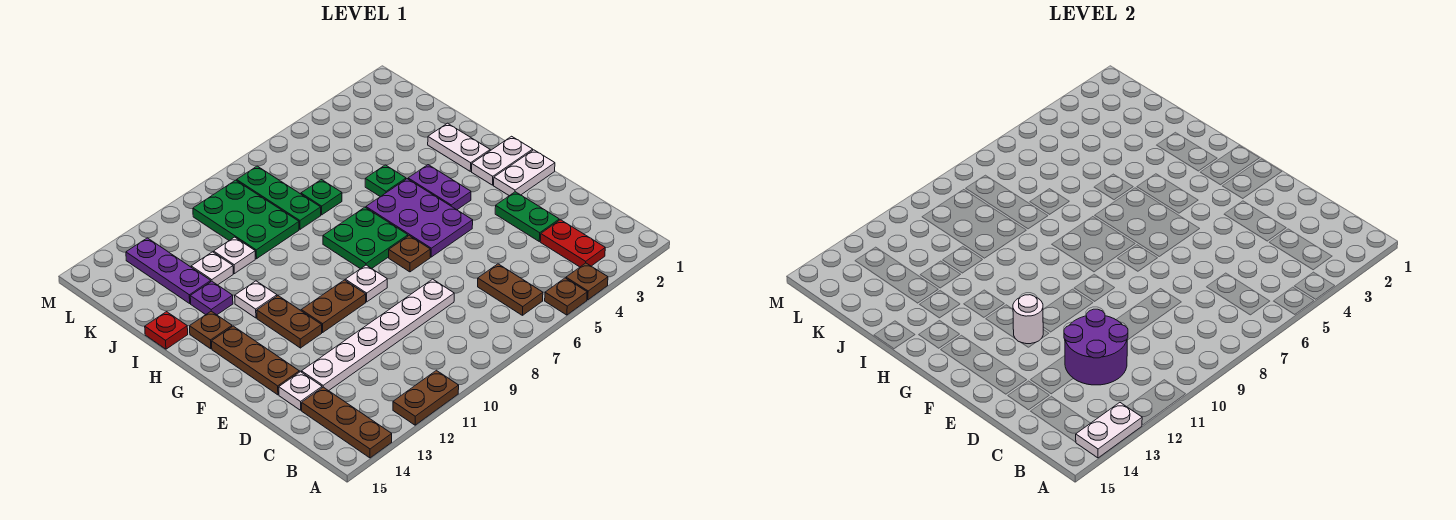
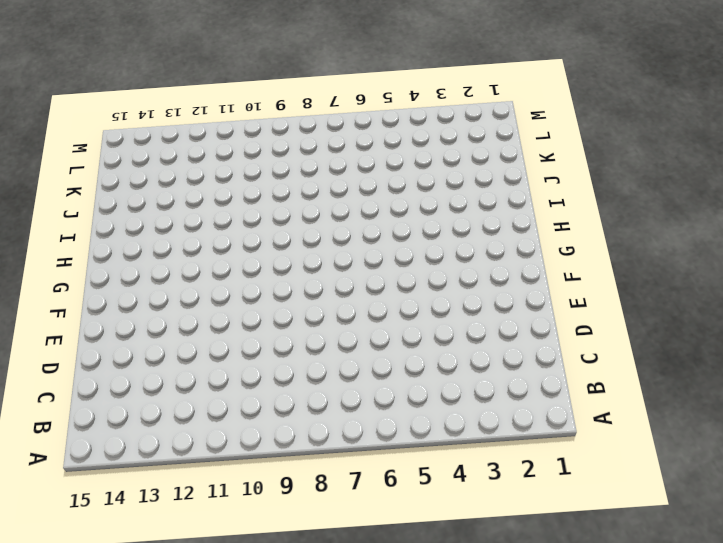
none -> brown plate A4 level 1
none -> brown plate A5 level 1
none -> brown plate A11:A12 level 1
none -> brown plate A14:C14 level 1

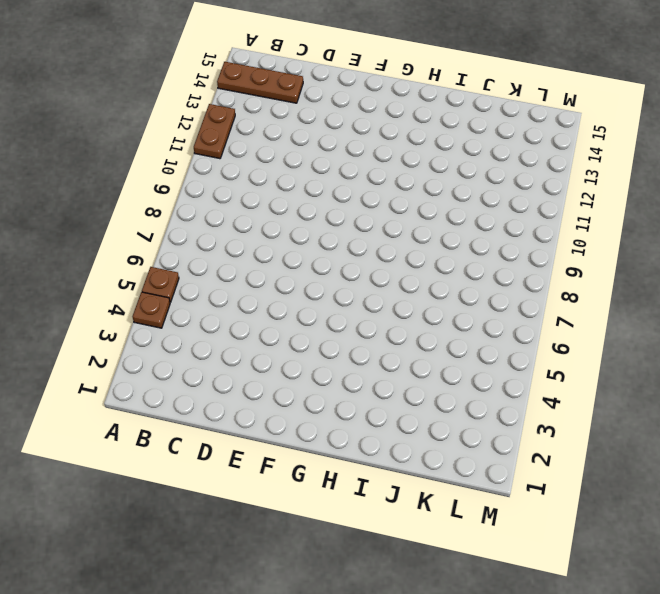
none -> red plate B3:C3 level 1
none -> brown plate B6:C6 level 1
none -> green plate D3:E3 level 1
none -> white plate D8:D13 level 1

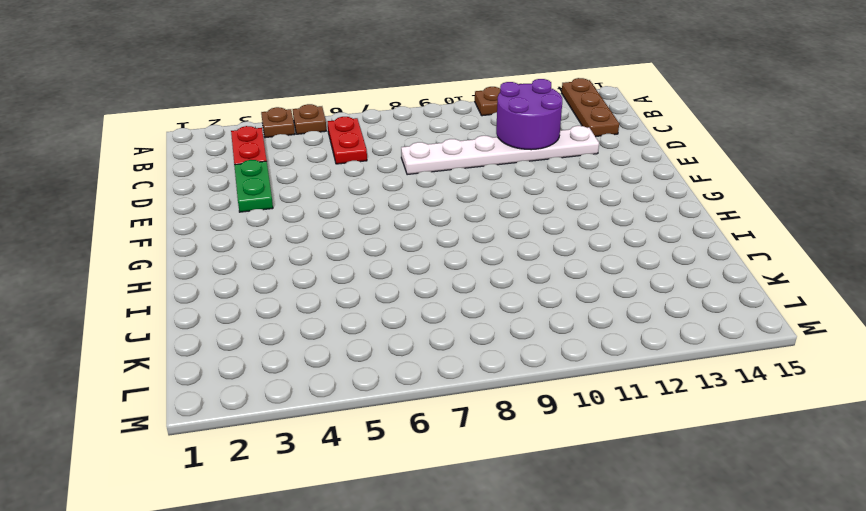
red plate B6:C6 level 1 -> brown plate B6:C6 level 1
none -> white plate D14 level 1
none -> brown plate E14:G14 level 1
none -> white plate F1:F2 level 1
none -> purple plate F5:H6 level 1

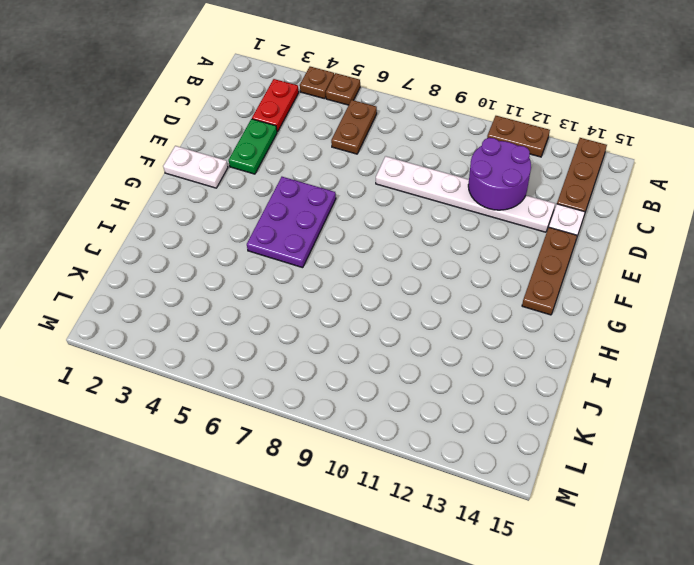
none -> brown plate F7 level 1
none -> white plate F9 level 1
none -> brown plate F10:F11 level 1
none -> brown plate F12:G12 level 1

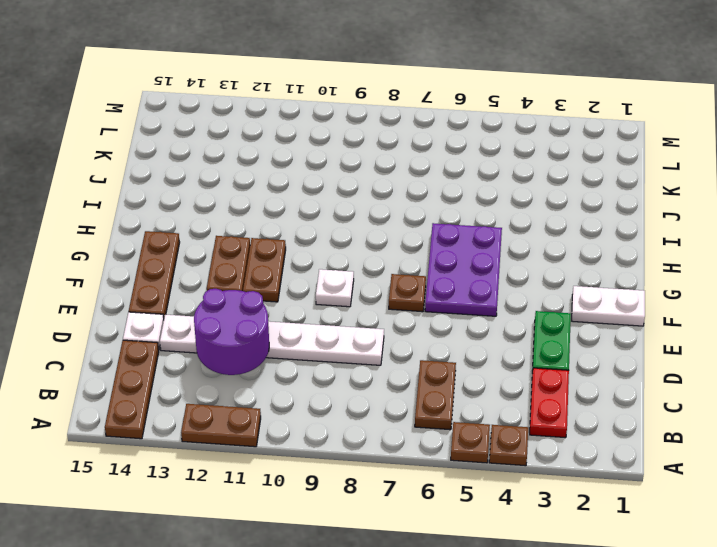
brown plate F11:G11 level 1 -> brown plate F10:F11 level 1
none -> white plate G1:G2 level 1
none -> purple plate G4:H4 level 1
none -> green plate G7:H8 level 1
none -> white plate H2:I2 level 1

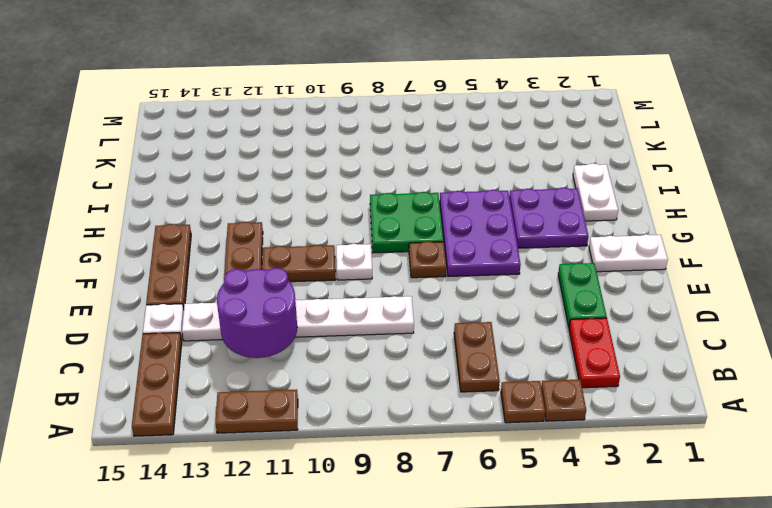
purple plate G3:H4 level 1 -> purple plate G4:H4 level 1
none -> white plate G1:G2 level 1
none -> white plate H12 level 1
none -> brown plate H14 level 1
none -> green plate I5 level 1

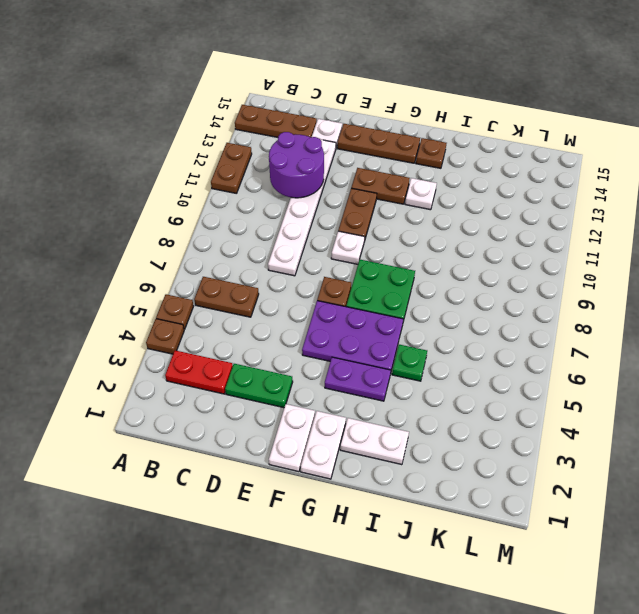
none -> purple plate I13 level 1
none -> red plate I15 level 1
none -> green plate J7 level 1
none -> green plate J8:L8 level 1

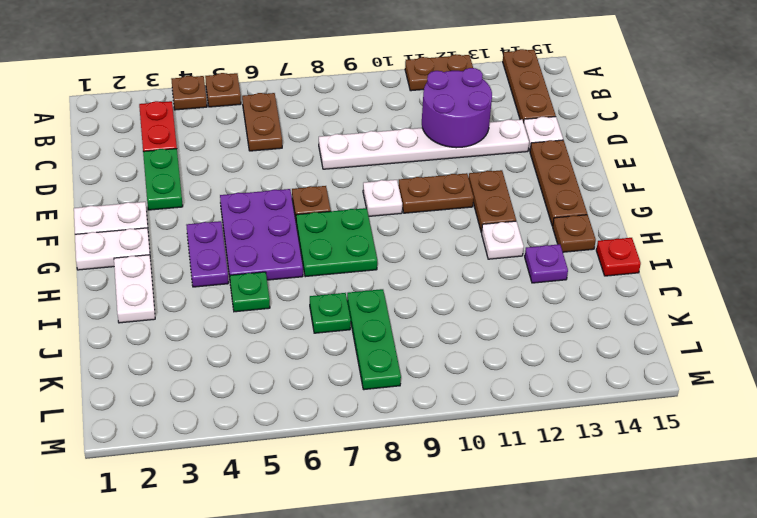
none -> green plate J9:L10 level 1
none -> white plate J11 level 1
none -> white plate J12 level 1
none -> purple plate J13:L13 level 1

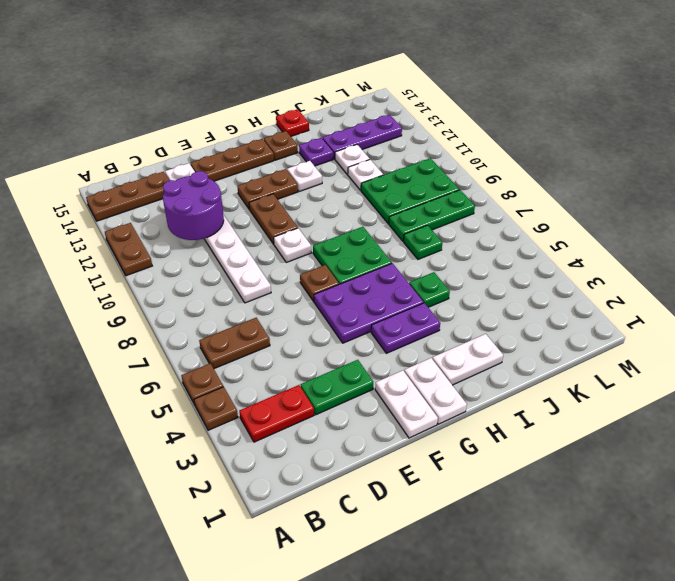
none -> white plate A13:A14 level 2
none -> white round brick F12 level 2

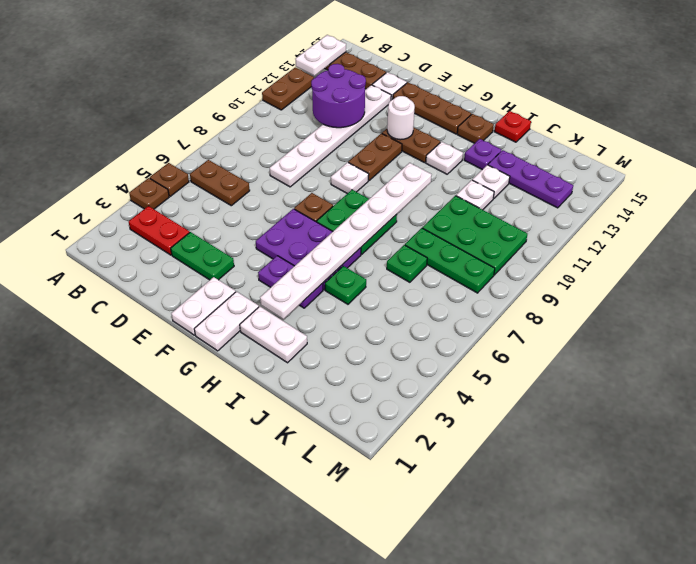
white plate H3:H10 level 2 -> none

